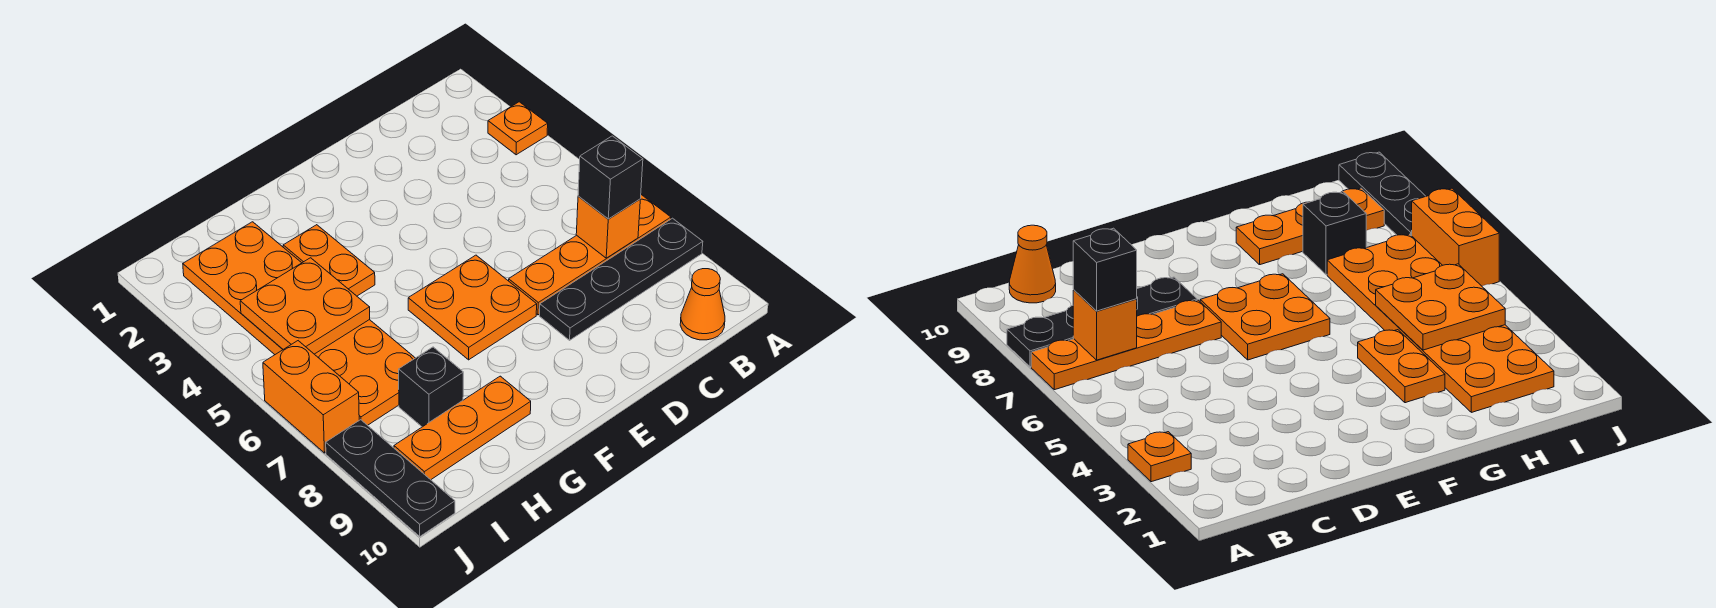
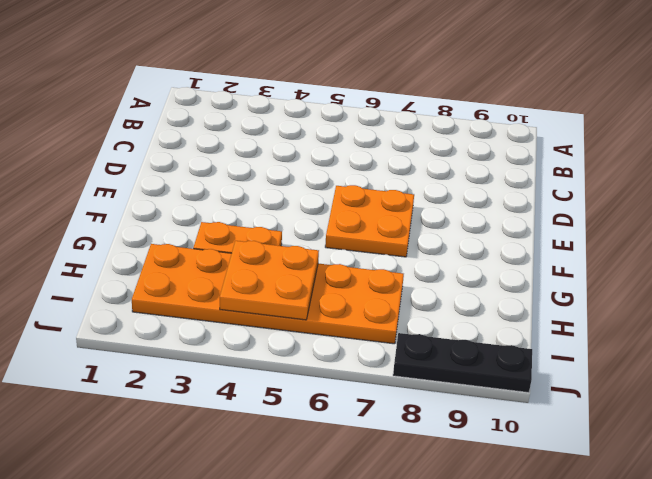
none -> orange plate A3 level 1
none -> orange plate A7:D7 level 1
none -> black plate A8:D8 level 1

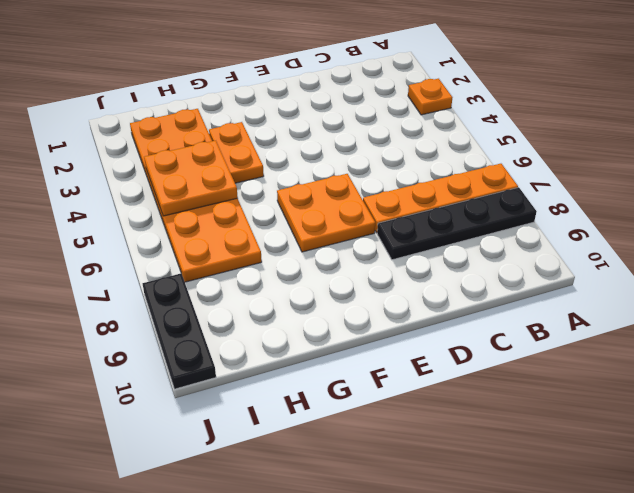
none -> orange cone B10 level 1
none -> orange plate G9:I9 level 1
none -> black brick H8 level 1

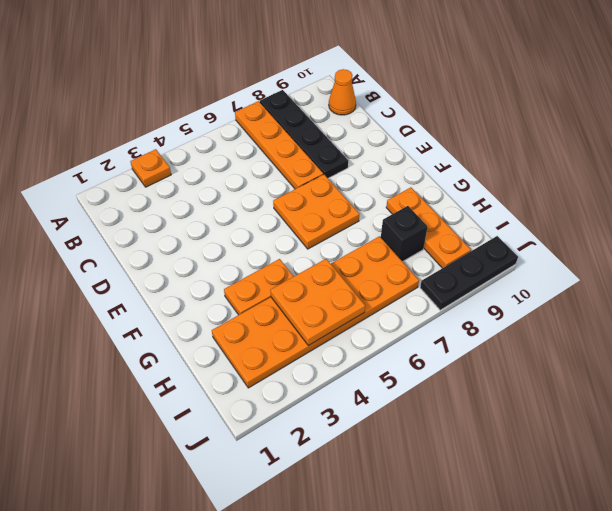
none -> orange brick J6:J7 level 1
none -> orange brick B7 level 2
none -> black brick B7 level 3

